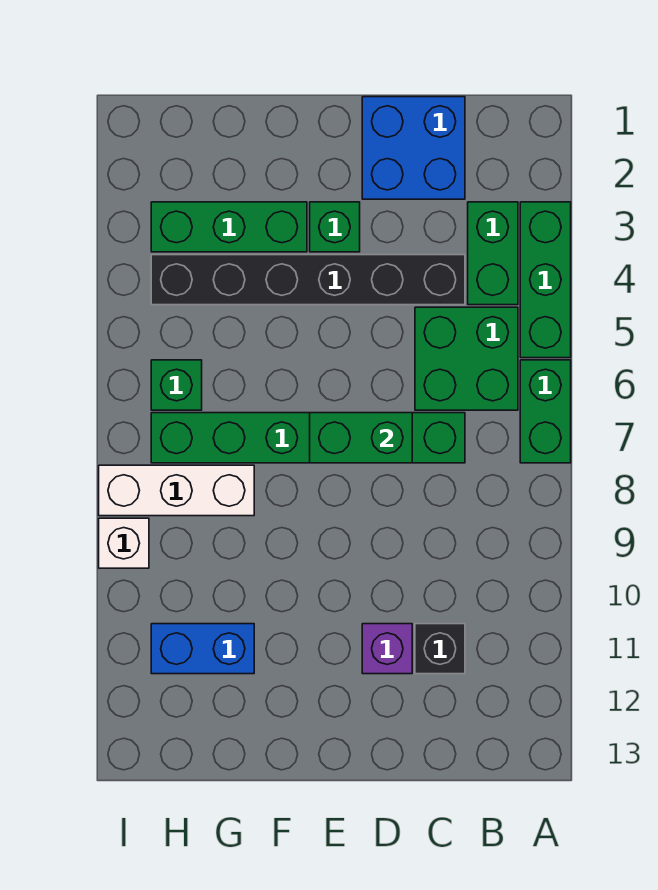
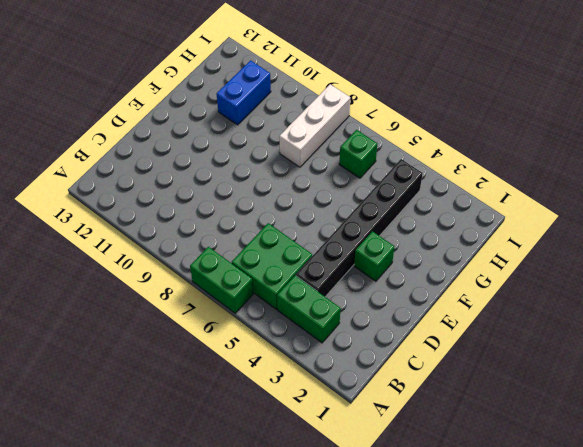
none -> green brick A3:A5 level 1
none -> blue brick C1:D2 level 1
none -> green brick C7:H7 level 1

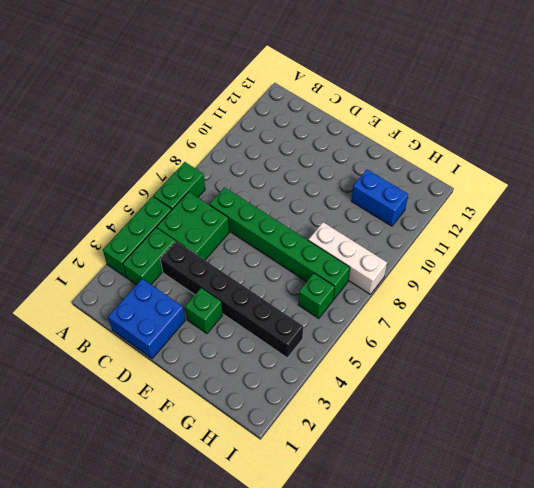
none -> black brick C11 level 1
none -> purple brick D11 level 1
none -> green brick F3:H3 level 1

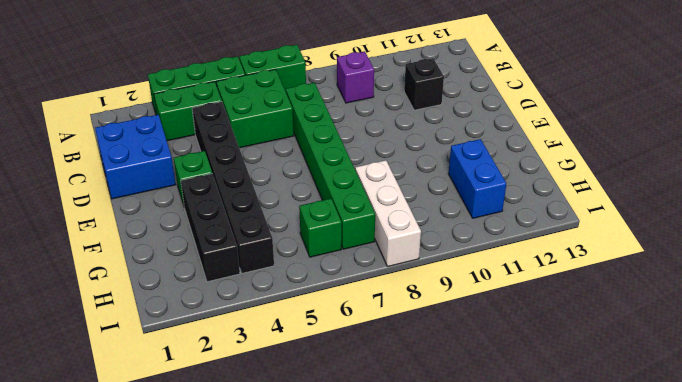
purple brick B9 level 1 -> purple brick D11 level 1
black brick F3:H3 level 1 -> green brick F3:H3 level 1
none -> white brick I9 level 1
none -> green brick D7:E7 level 2

